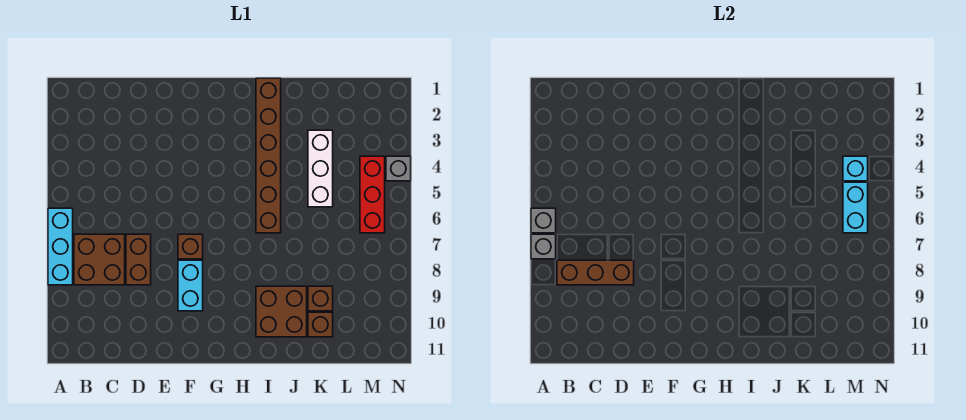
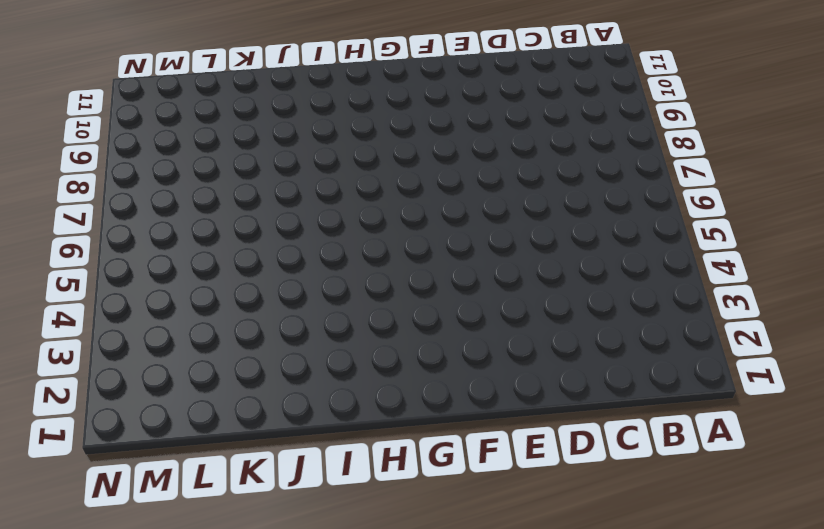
none -> cyan brick A6:A8 level 1
none -> brown brick B7:C8 level 1
none -> brown brick D7:D8 level 1

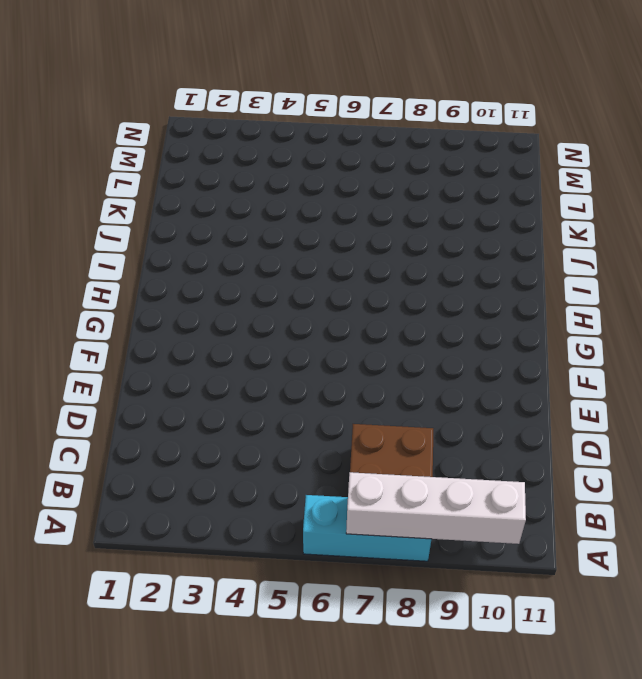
white brick A7:A10 level 2 -> grey brick A7 level 2
none -> brown brick D7:D8 level 1
none -> brown brick F7 level 1
none -> cyan brick F8:F9 level 1

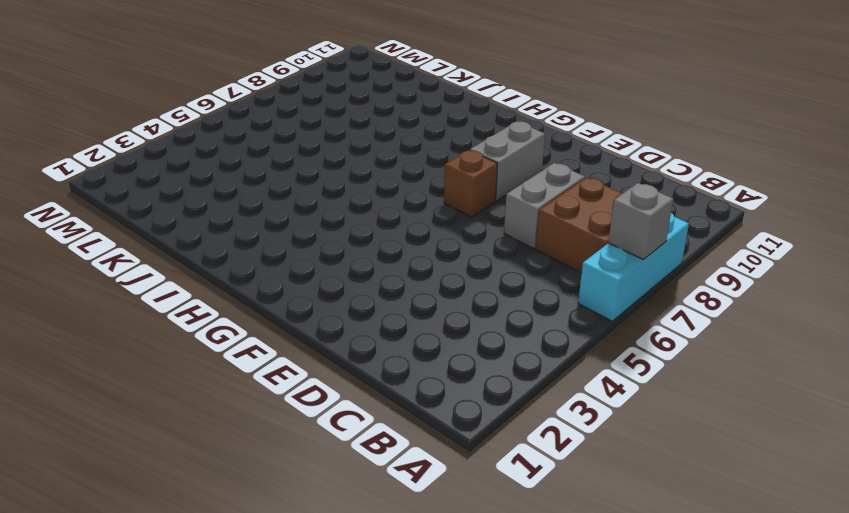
grey brick D7:D8 level 1 -> brown brick D7:D8 level 1
grey brick F8:F9 level 1 -> cyan brick F8:F9 level 1
none -> brown brick I1:I6 level 1
none -> brown brick I9:J10 level 1
none -> white brick K3:K5 level 1

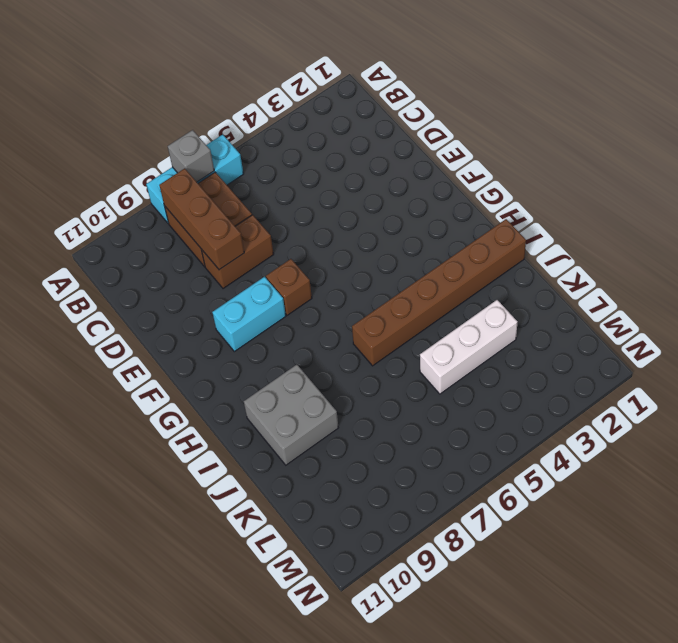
grey brick I9:J10 level 1 -> brown brick I9:J10 level 1
none -> brown brick K9 level 1
none -> brown brick K10 level 1
none -> red brick M4:M6 level 1

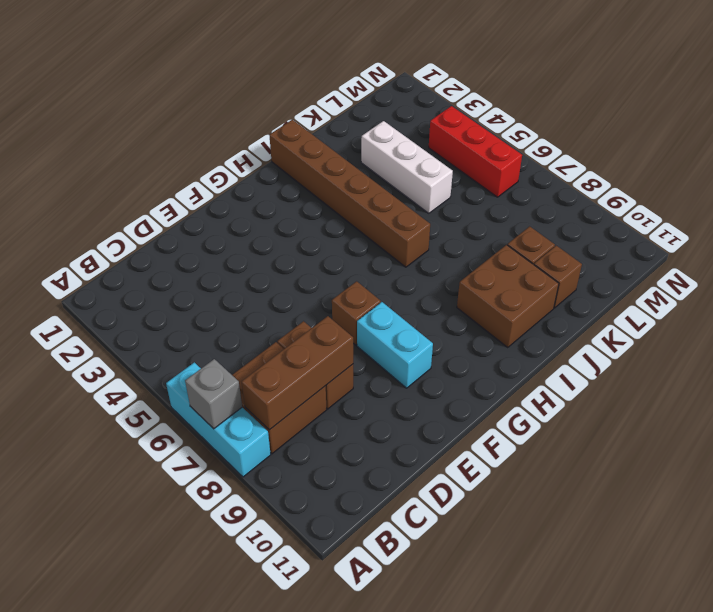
none -> grey brick N4 level 1
none -> grey brick A6 level 2
none -> cyan brick M4 level 2

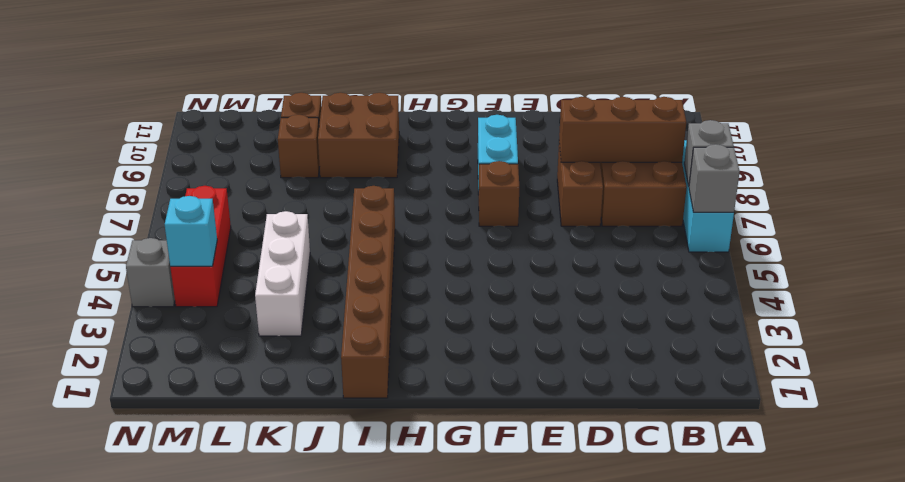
none -> cyan brick M5:M6 level 2

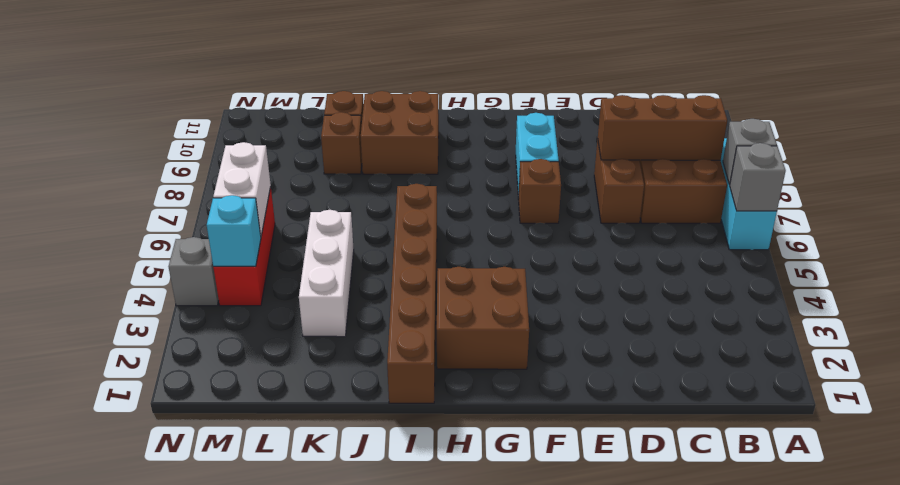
brown brick G2:H3 level 1 -> none
white brick M5:M6 level 2 -> cyan brick M5:M6 level 2

